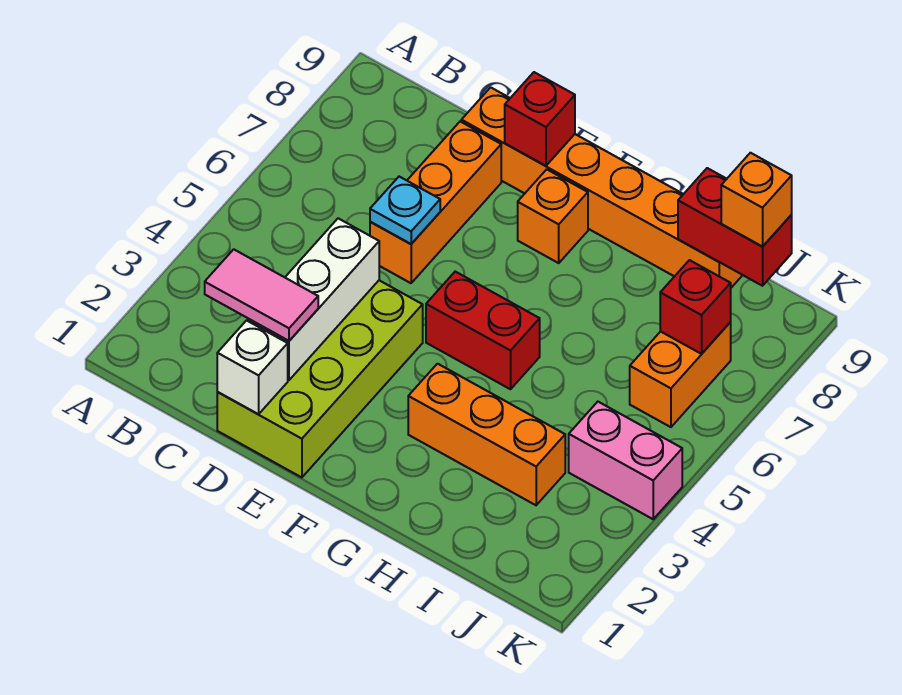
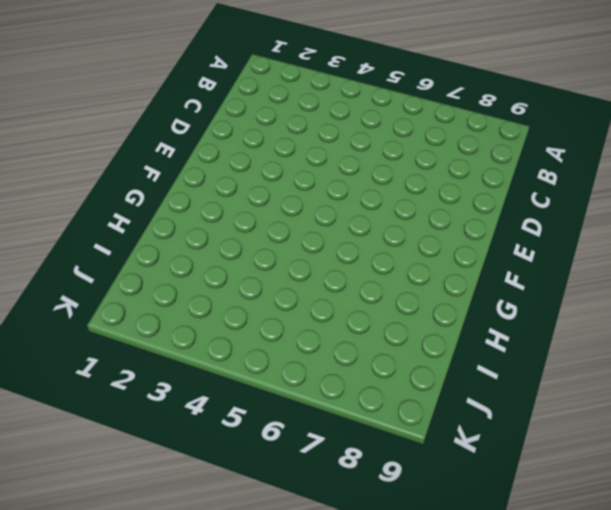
none -> lime brick D1:E4 level 1
none -> orange brick D6:D8 level 1
none -> orange brick D9:I9 level 1

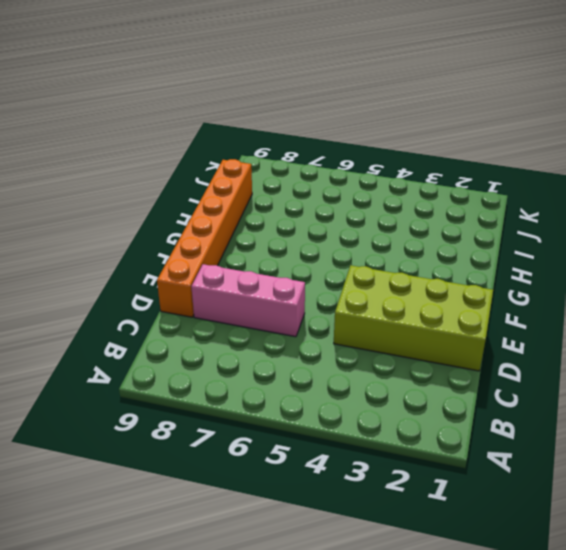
pink brick D6:D8 level 1 -> orange brick D6:D8 level 1
none -> red brick F5:G5 level 1
none -> orange brick F8 level 1
none -> orange brick G3:I3 level 1

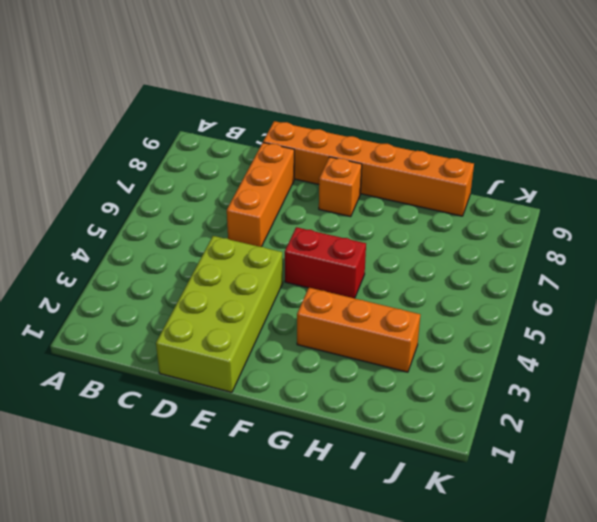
none -> pink brick J4:K4 level 1
none -> orange brick J6:J7 level 1
none -> white brick D1 level 2

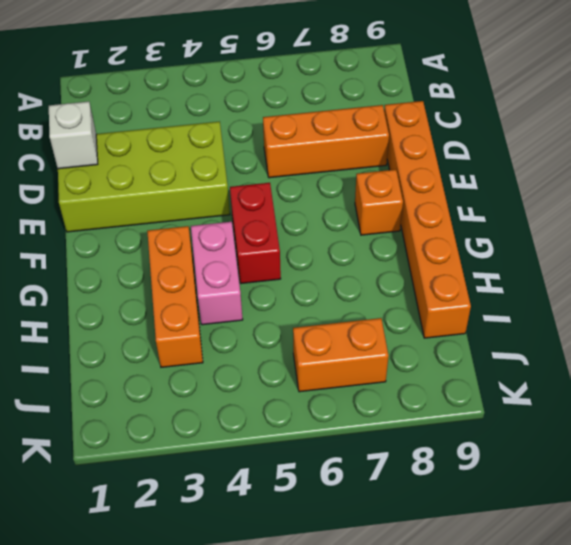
pink brick G4:H4 level 1 -> pink brick J4:K4 level 1
none -> white brick D2:D4 level 2
none -> cyan plate D6 level 2
none -> red brick E9 level 2

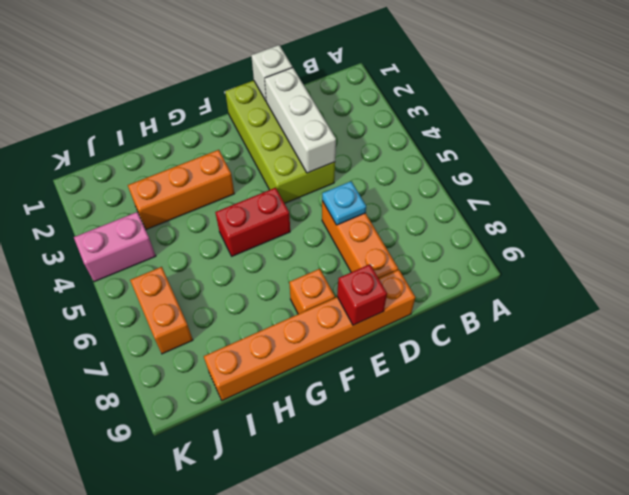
none -> red brick I9:J9 level 2
none -> red brick J7 level 2
none -> pink tile C2:D2 level 3

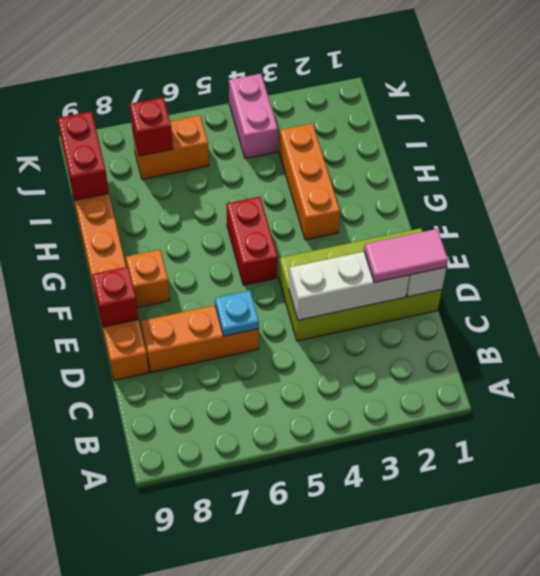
pink tile D1:D2 level 3 -> pink tile C2:D2 level 3
none -> orange brick J9 level 3

